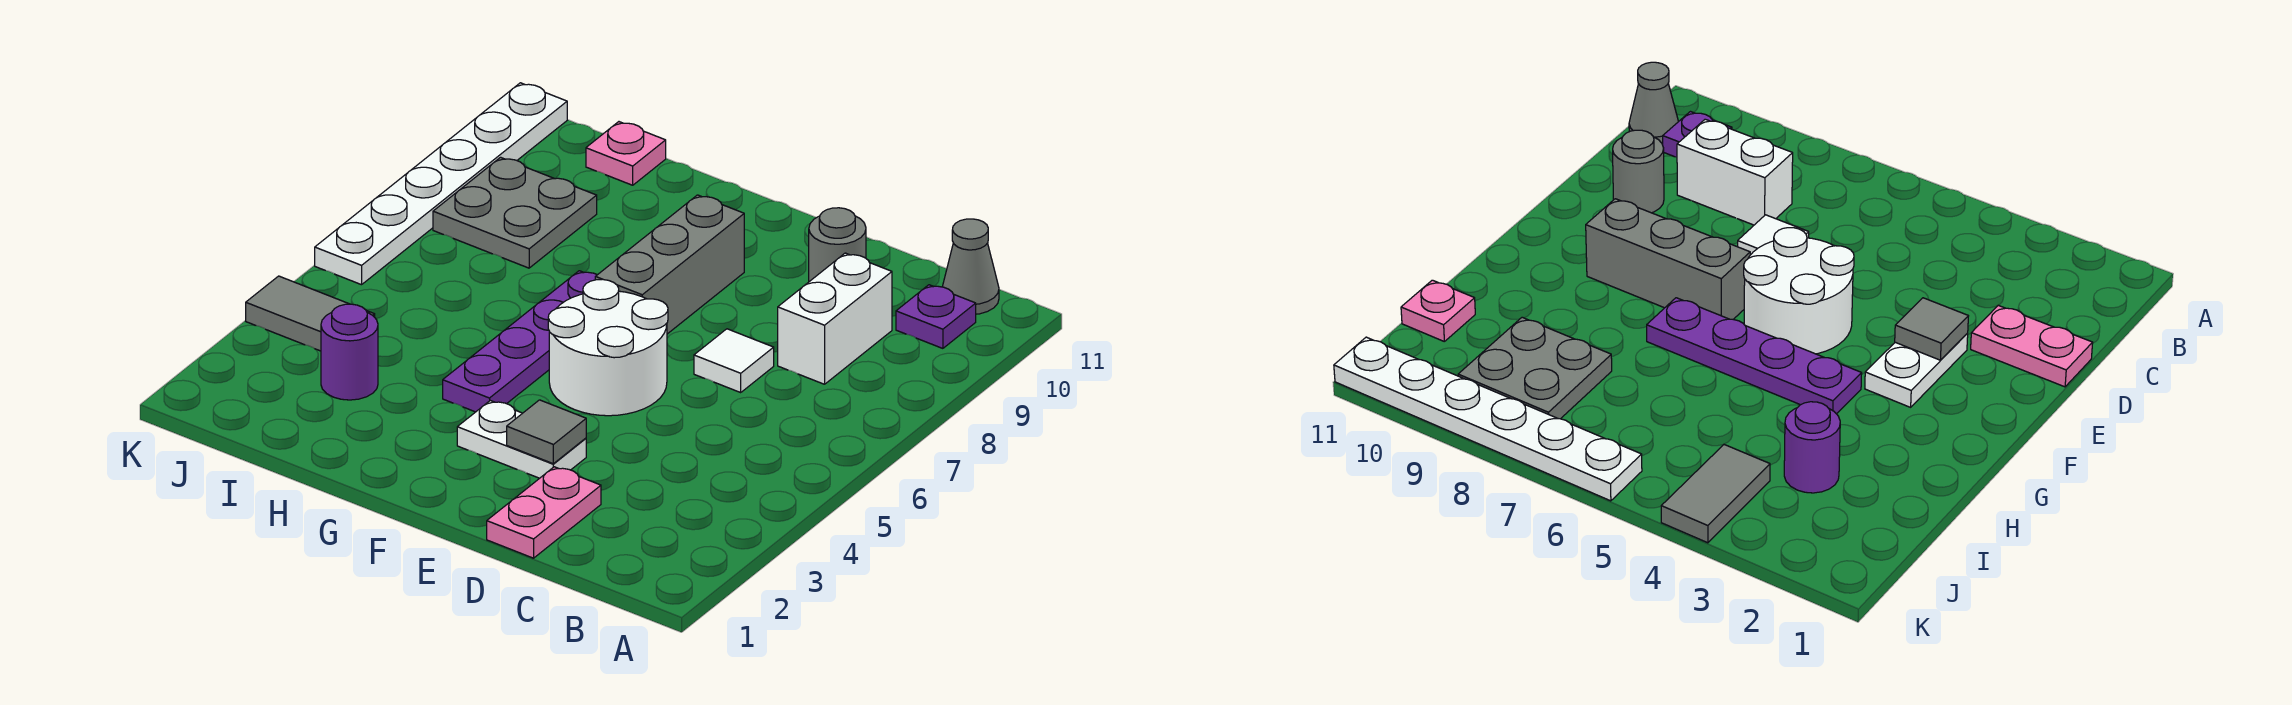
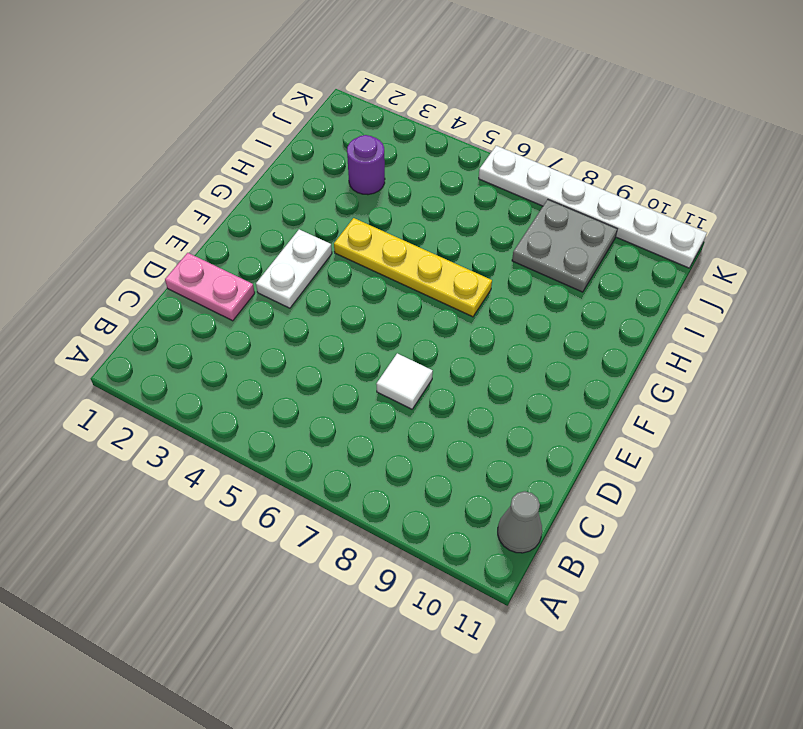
yellow plate G4:G7 level 1 -> purple plate G4:G7 level 1
none -> purple plate B10 level 1
none -> white brick C8:C9 level 1
none -> grey round brick D10 level 1

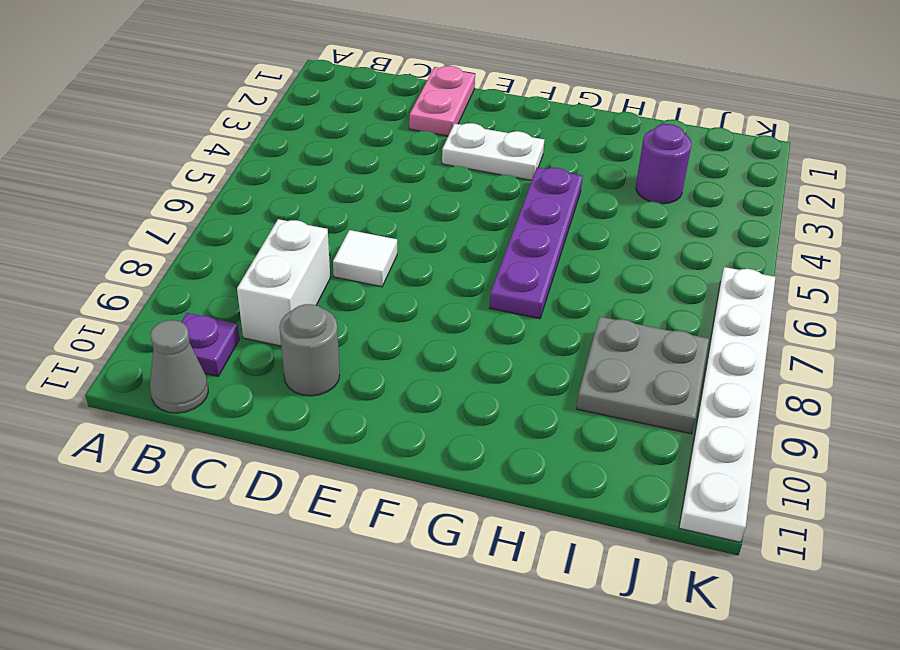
none -> white round brick E5:F6 level 1
none -> grey brick F7:F9 level 1
none -> pink plate I11 level 1

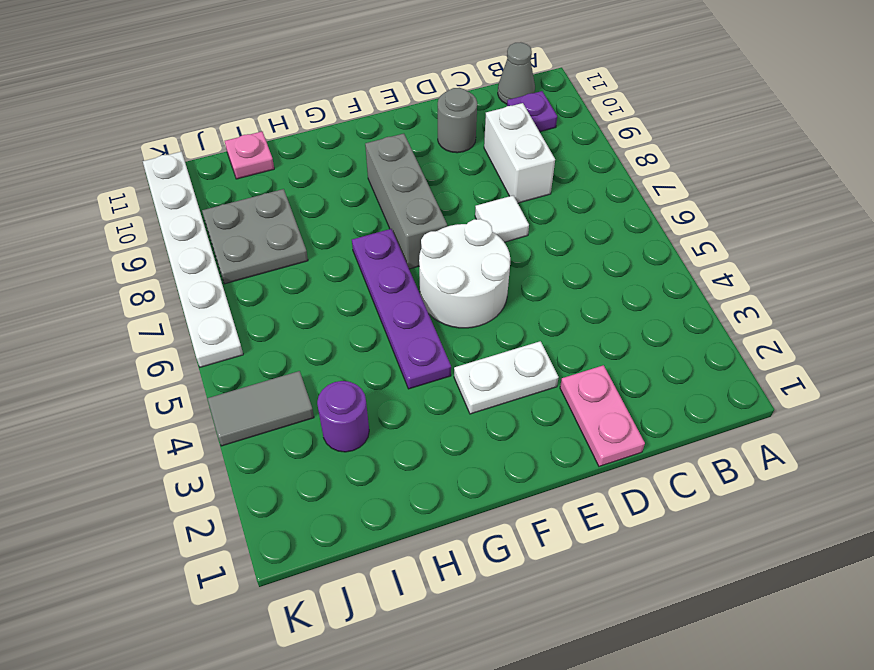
none -> grey tile E3 level 2

